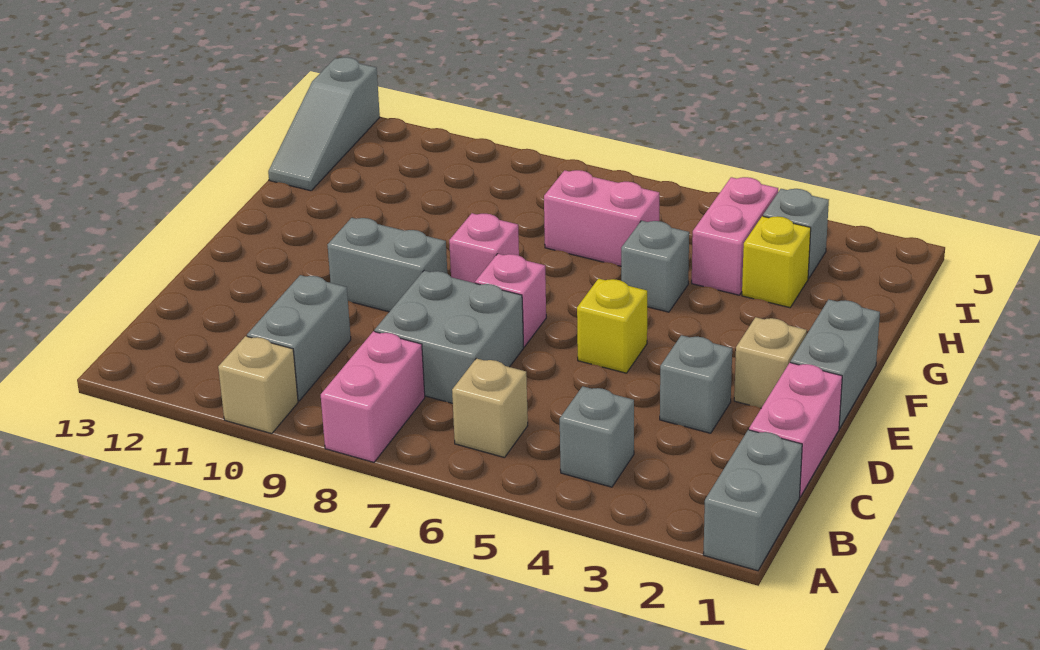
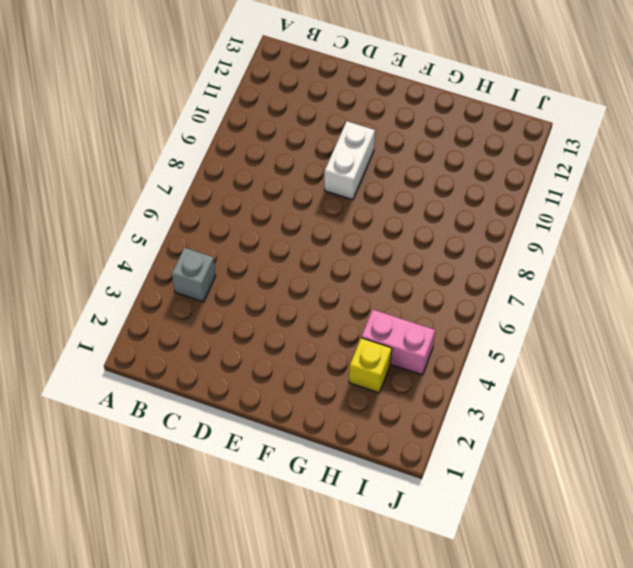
white brick E9:E10 level 1 -> grey brick E9:E10 level 1
none -> grey brick A1:B1 level 1
none -> pink brick A8:B8 level 1
none -> tan brick A10 level 1

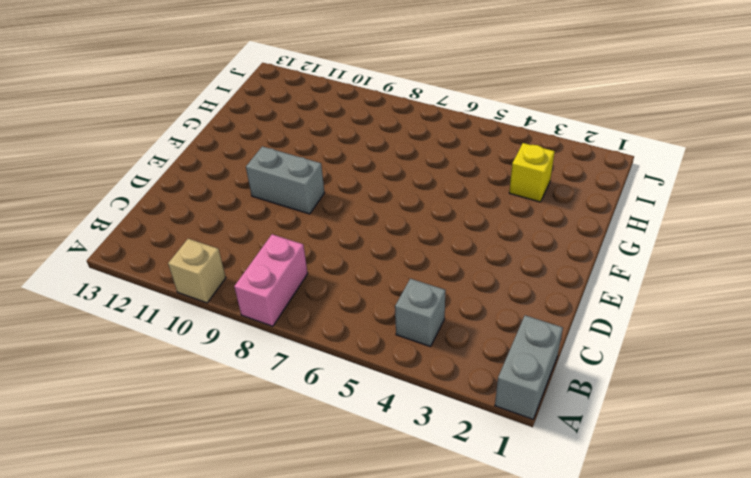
none -> tan brick B6 level 1
none -> grey brick B10:C10 level 1
none -> pink brick C1:D1 level 1

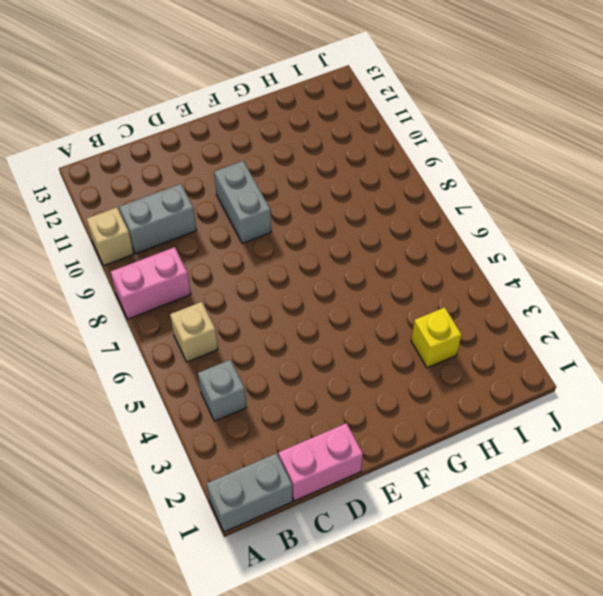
none -> grey brick C7:D8 level 1
none -> grey brick D3 level 1
none -> grey brick E1:F1 level 1

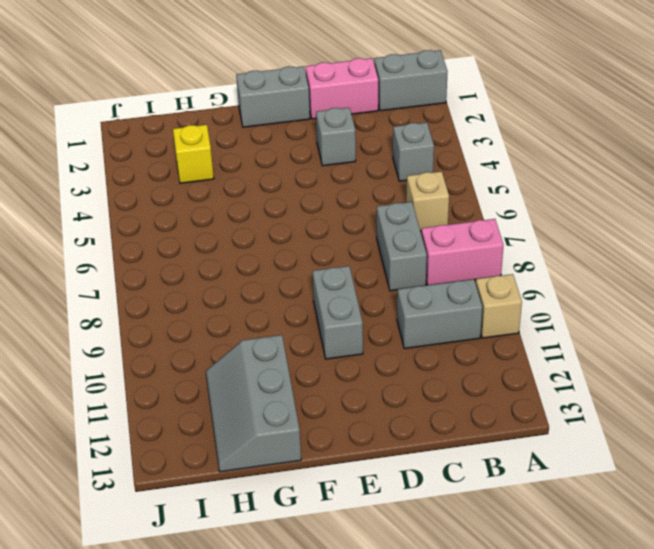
grey brick C7:C8 level 1 -> grey brick C7:D8 level 1
grey slope G11:H13 level 1 top G -> grey slope H13:J13 level 1 top J
none -> tan brick E2 level 1
none -> yellow brick E5 level 1
none -> pink brick E7 level 1

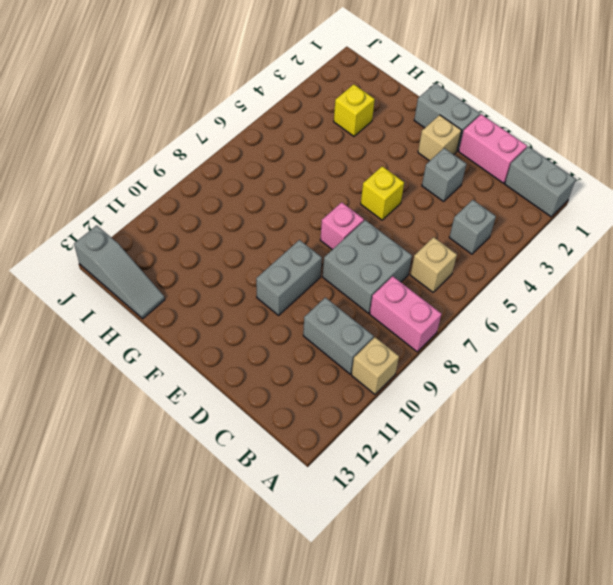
none -> pink brick F8 level 1
none -> grey brick G5 level 1
none -> pink brick H4:I4 level 1

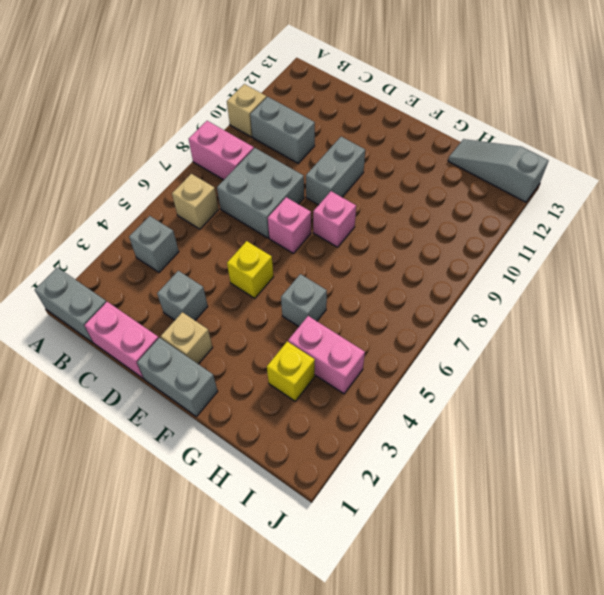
none -> pink brick H6:H7 level 1
none -> grey brick I3 level 1

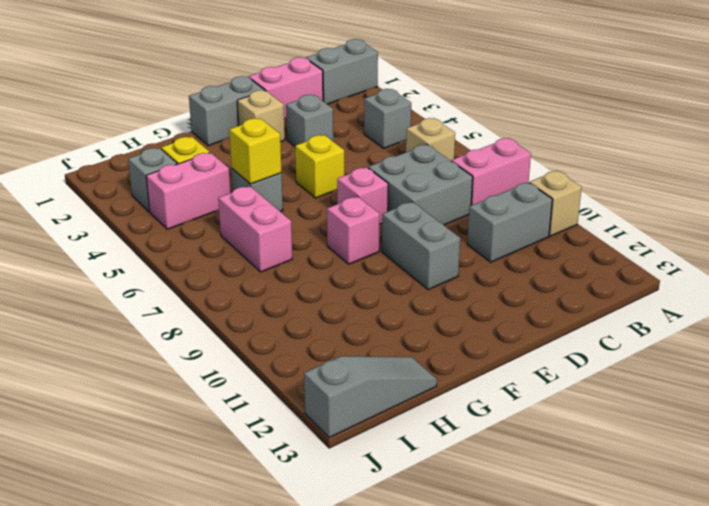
yellow brick G5 level 2 -> none

